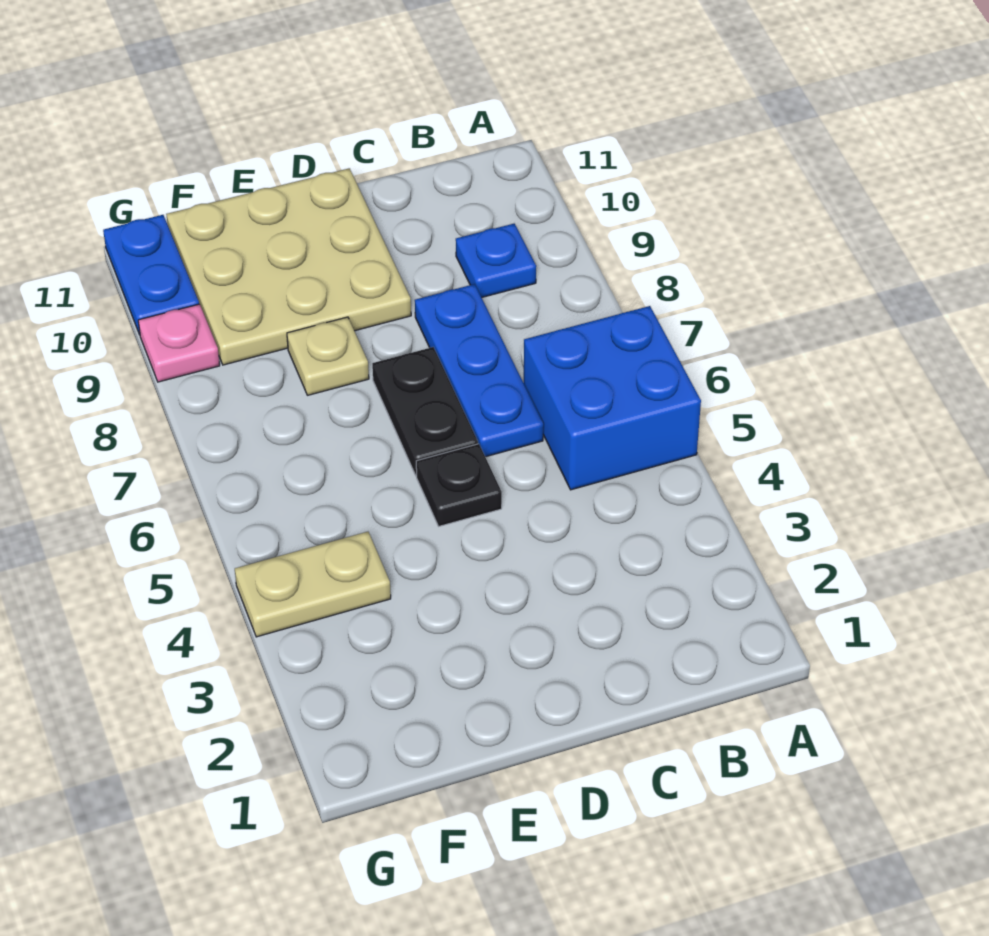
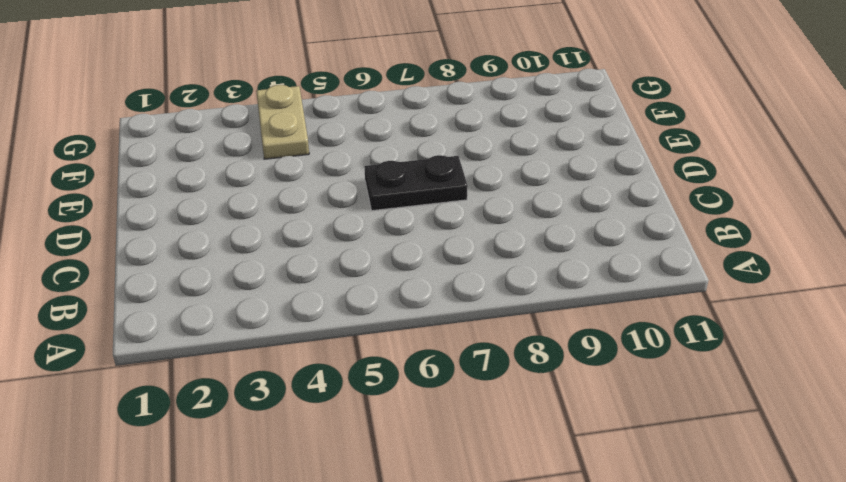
none -> blue brick A5:B6 level 1
none -> blue plate B9 level 1

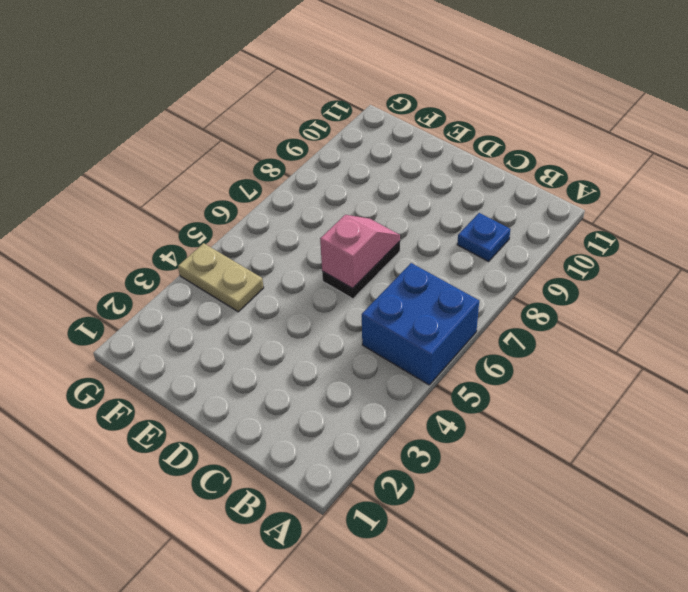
pink slope D6:D7 level 2 top 6 -> none
none -> blue plate C6:C8 level 1
none -> black plate D5 level 1

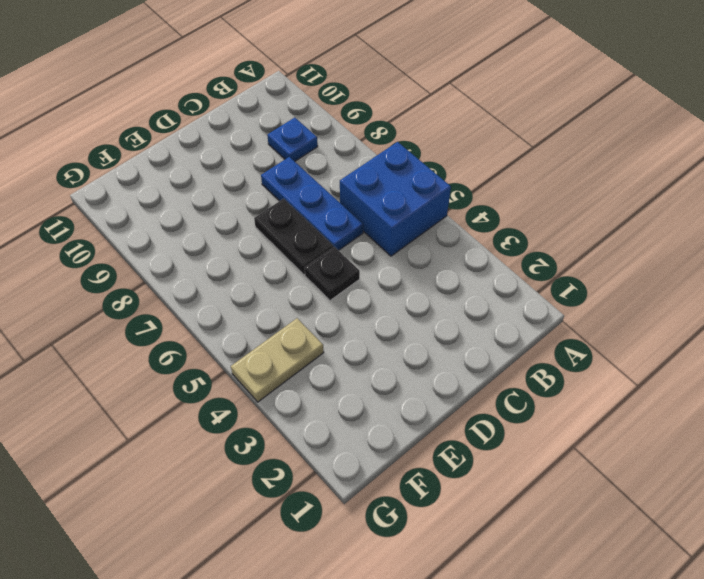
none -> tan plate D9:F11 level 1
none -> tan plate E8 level 1

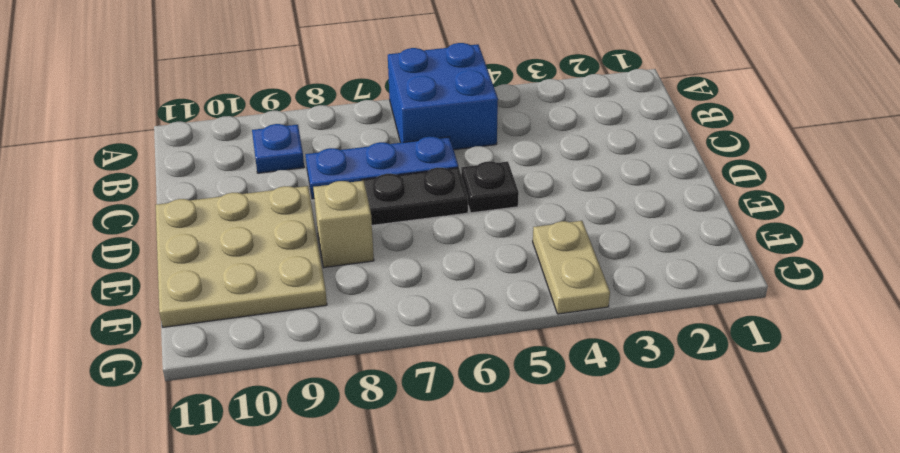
tan brick E8 level 1 -> tan plate E8 level 1
none -> pink plate G9 level 1
none -> blue plate G10:G11 level 1

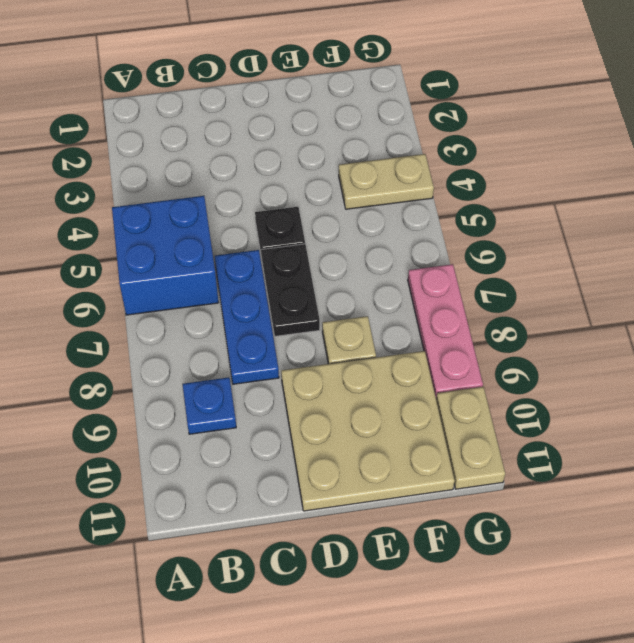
pink plate G7:G9 level 1 -> pink plate G9 level 1
tan plate G10:G11 level 1 -> blue plate G10:G11 level 1

